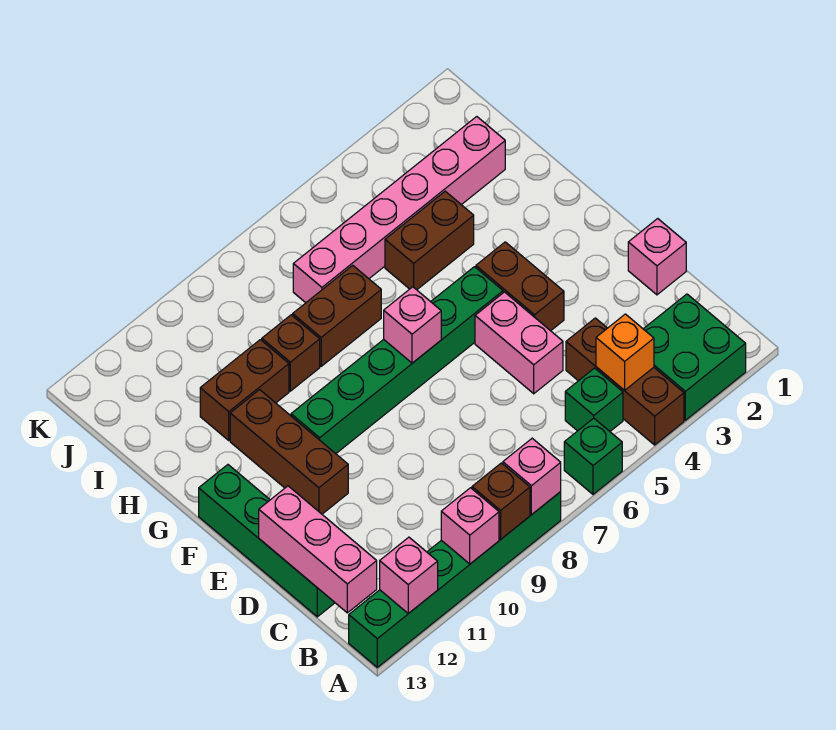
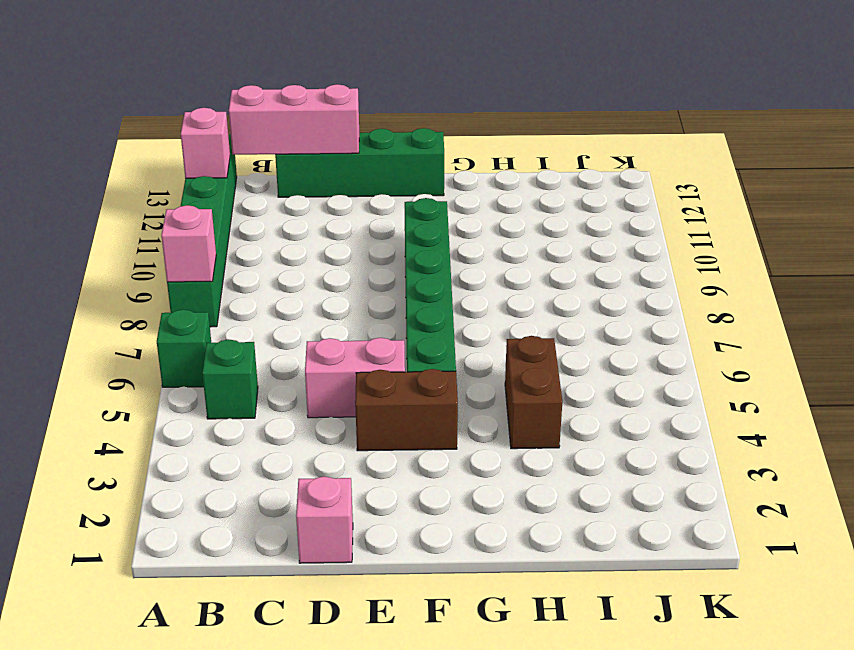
none -> green brick A2:B3 level 1
none -> brown brick A4:C4 level 1
none -> brown brick E11:G11 level 1

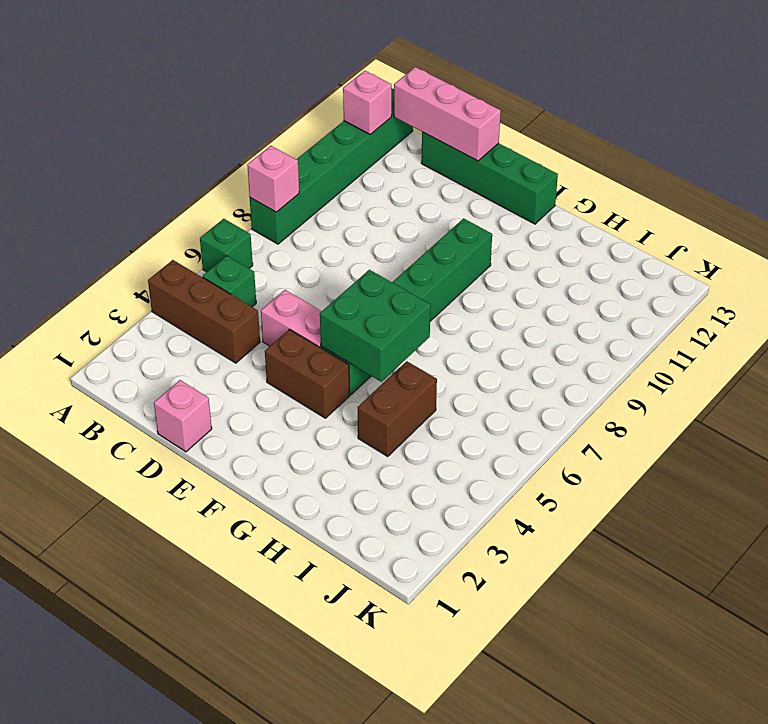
green brick F5:G6 level 2 -> green brick A2:B3 level 1
none -> brown brick E11:G11 level 1
none -> brown brick H7:H8 level 1
none -> brown brick H9 level 1

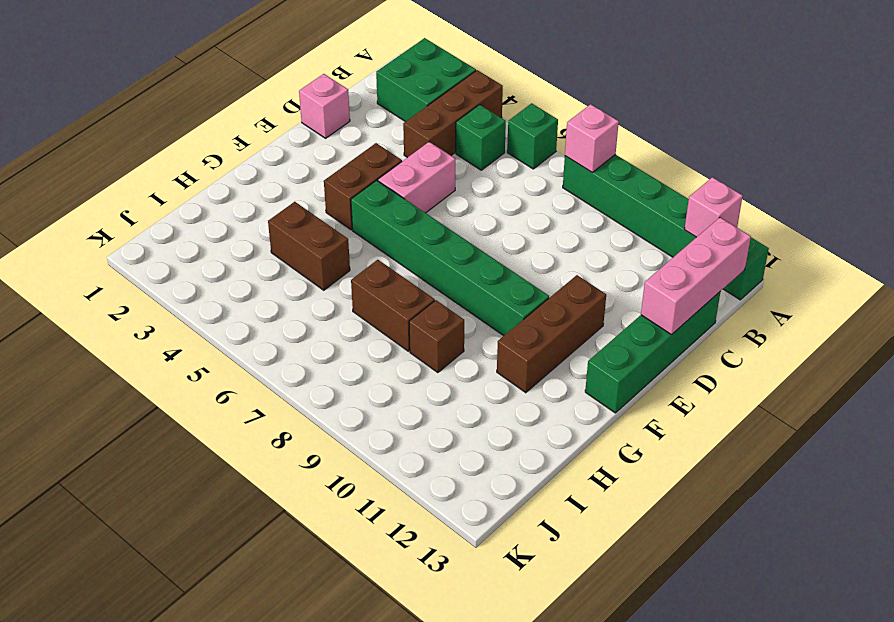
none -> brown brick H10:H11 level 1
none -> pink brick I2:I7 level 1
none -> brown brick A9 level 2

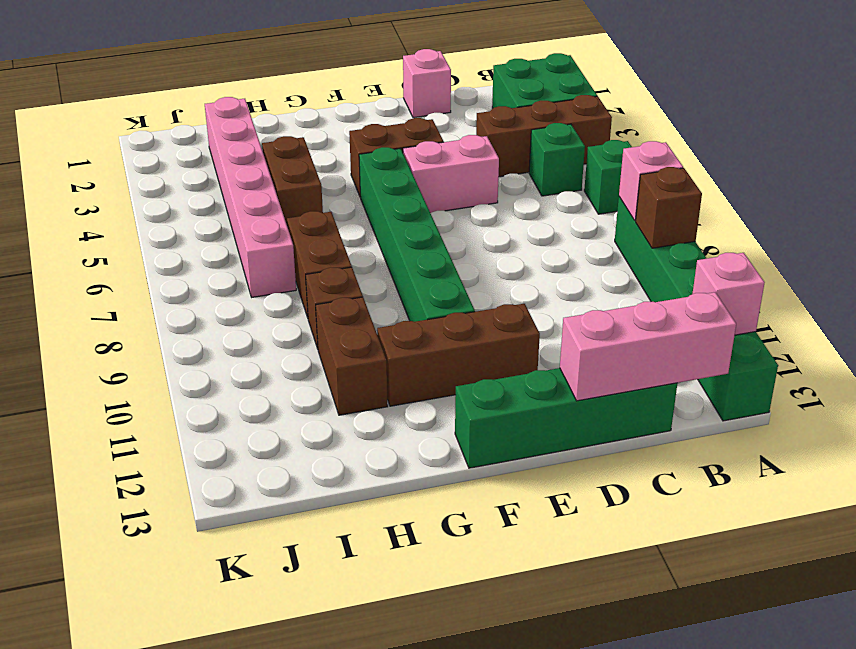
none -> pink brick A10 level 2
none -> orange brick B4 level 2
none -> pink brick F7 level 2

